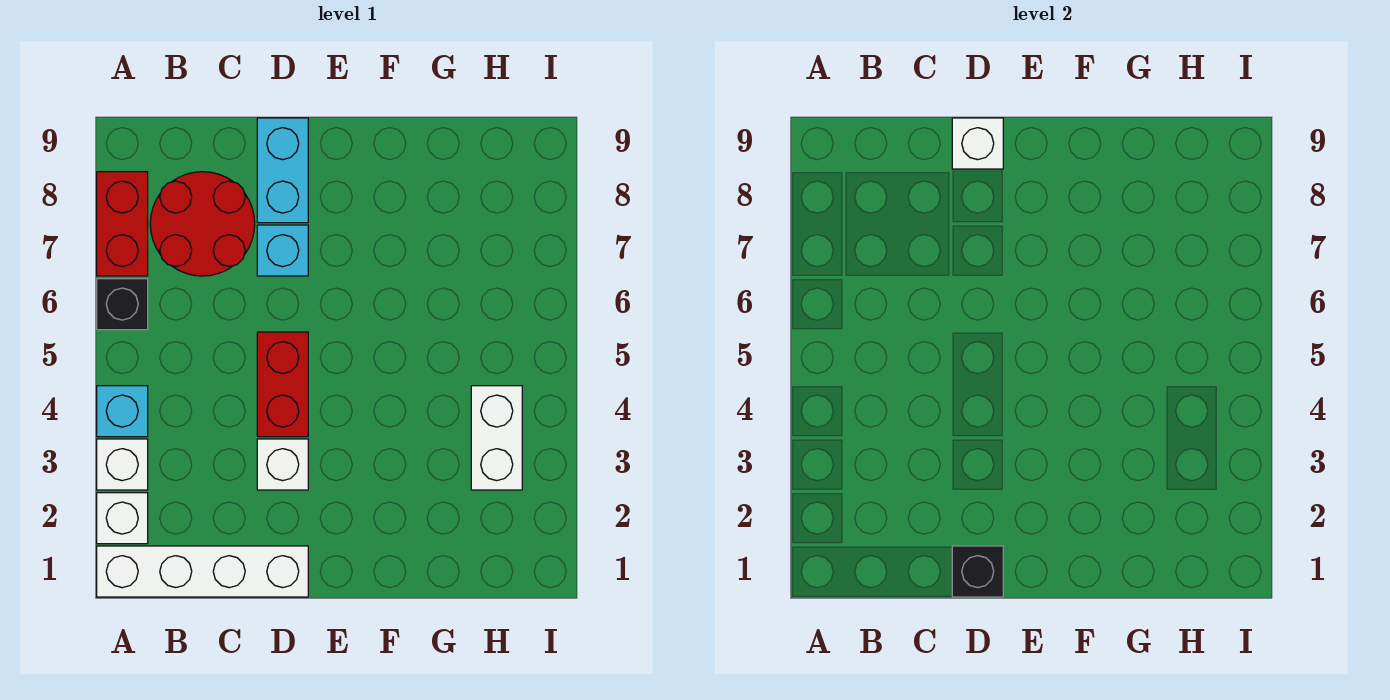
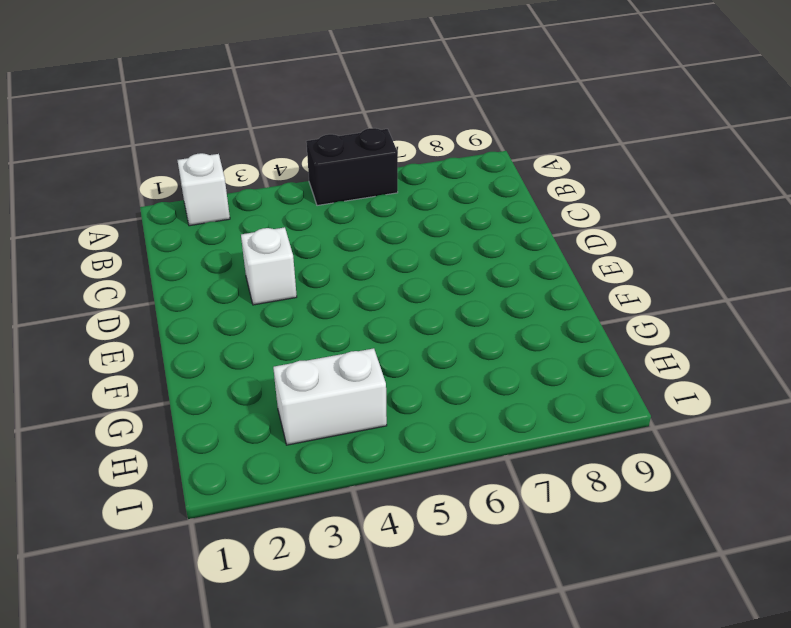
black brick A5:A6 level 1 -> black brick A6 level 1
none -> white brick A1:D1 level 1
none -> white brick A3 level 1
none -> cyan brick A4 level 1

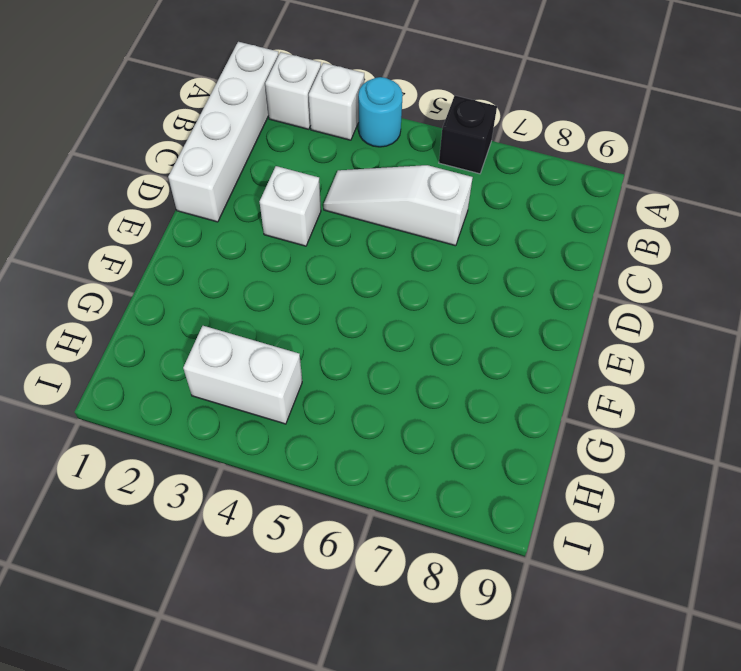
cyan round brick A4 level 1 -> cyan brick A4 level 1
white slope C4:C6 level 1 top 6 -> none
none -> red brick A7:A8 level 1
none -> red round brick B7:C8 level 1
none -> red brick D4:D5 level 1

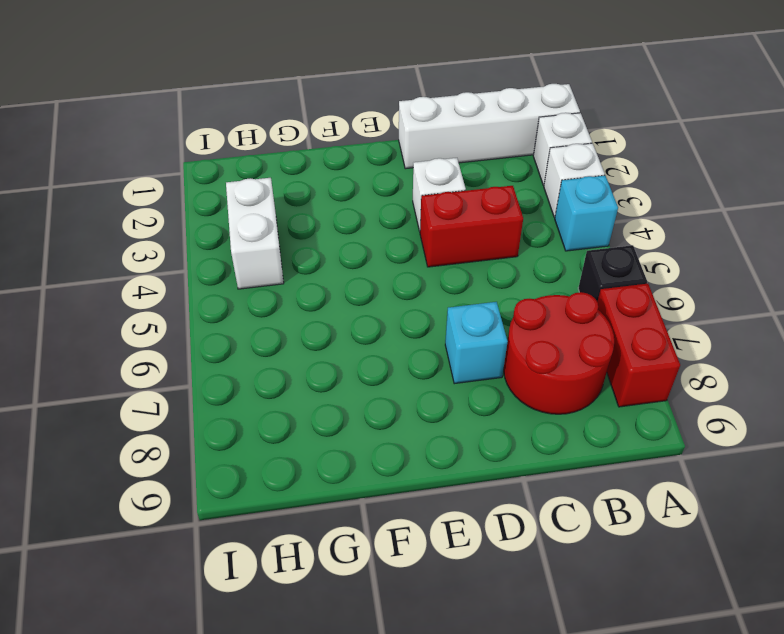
red brick C4:D4 level 1 -> red brick D4:D5 level 1
none -> cyan brick D8:D9 level 1
none -> black brick D1 level 2
none -> white brick D9 level 2

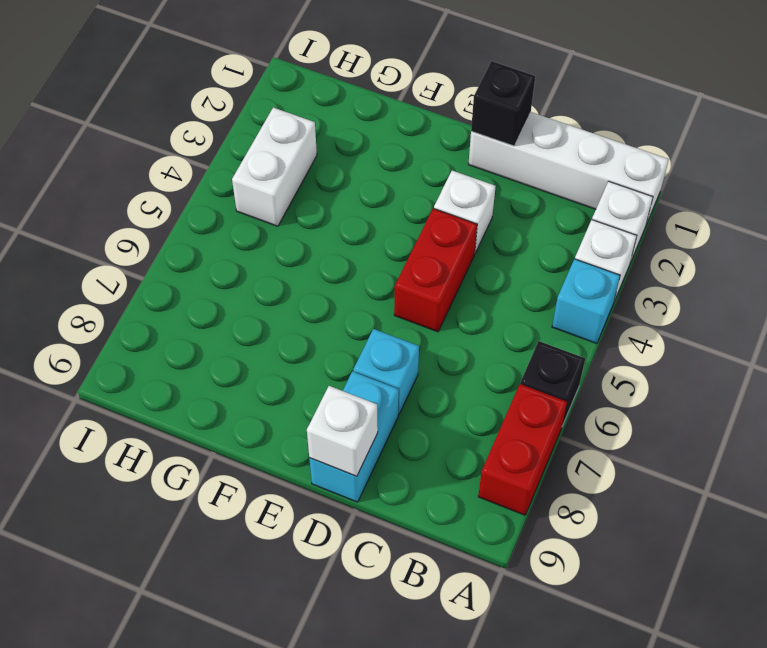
none -> red round brick B7:C8 level 1

